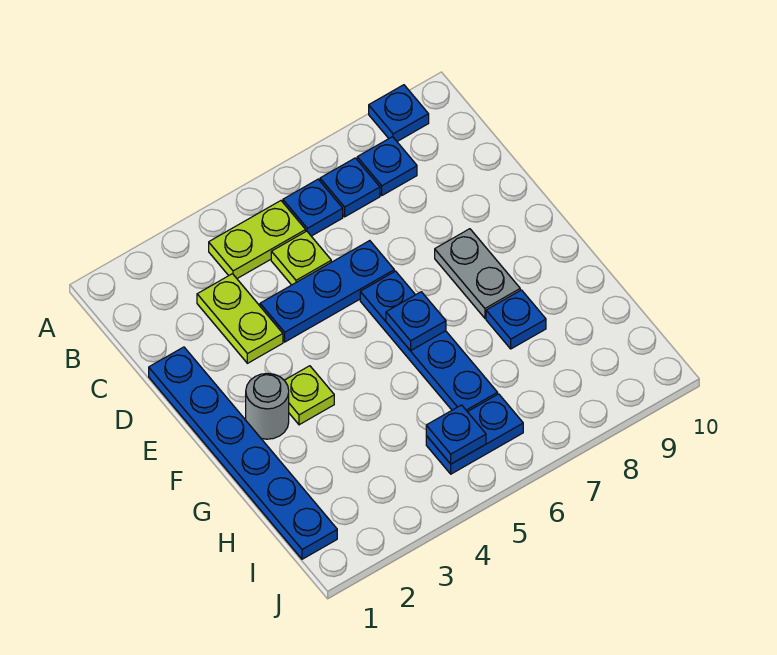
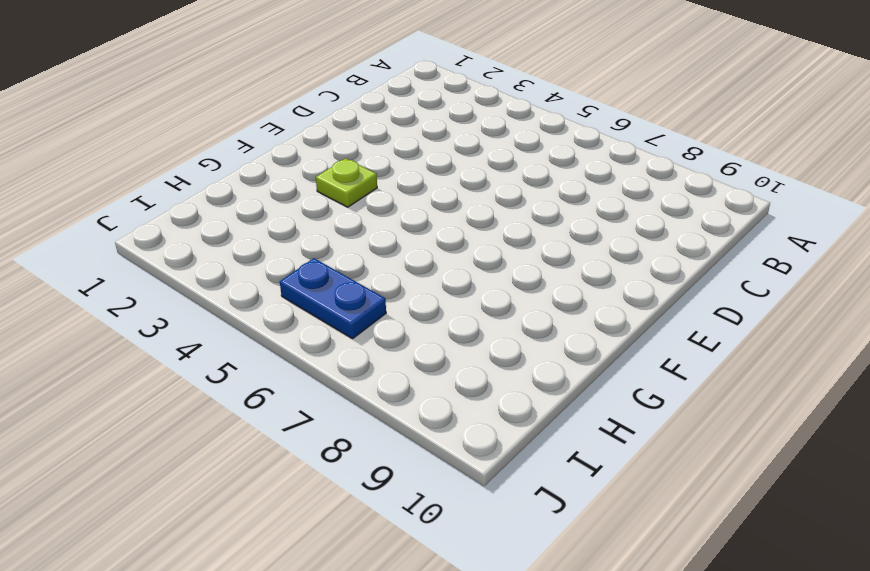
none -> blue plate A9 level 1
none -> lime plate B4:B5 level 1
none -> blue plate B6 level 1

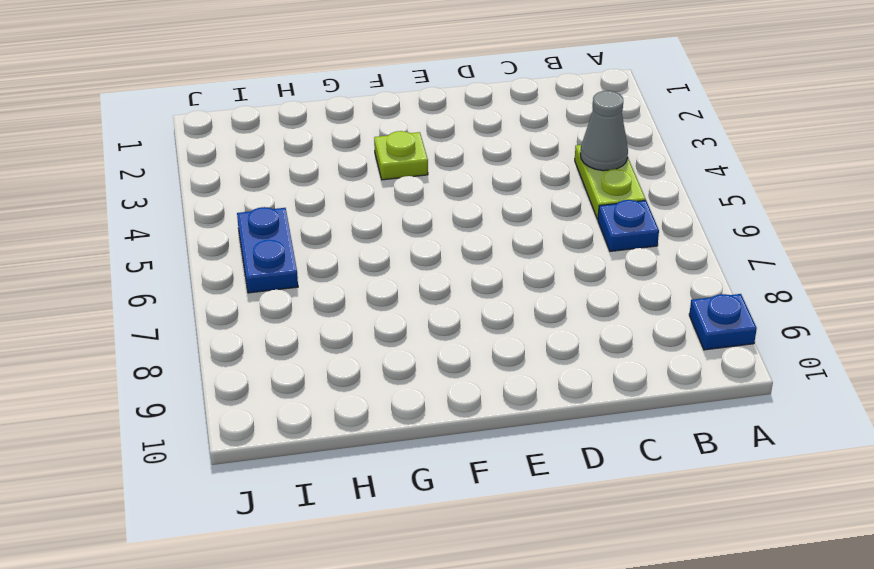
grey cone B4 level 2 -> none
none -> blue plate B7 level 1
none -> blue plate B8 level 1
none -> lime plate C3:D3 level 1

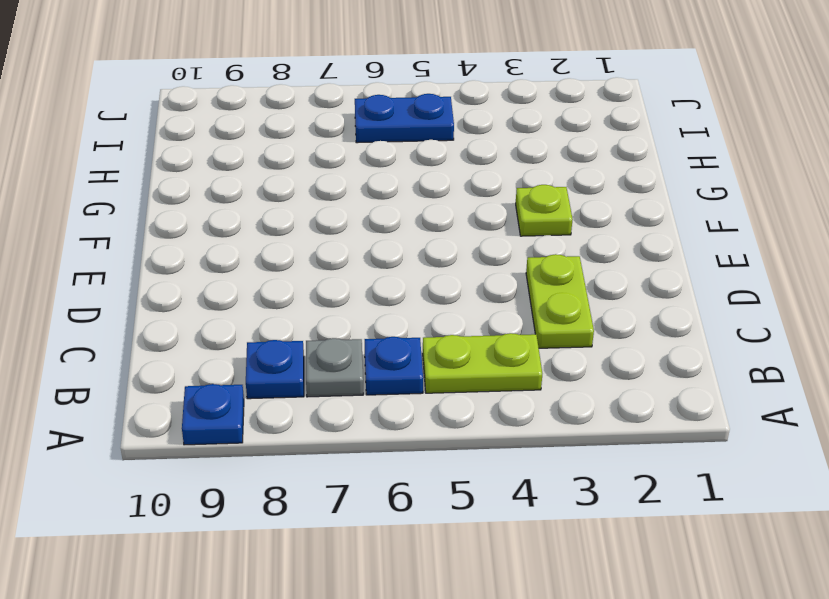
grey plate B7 level 1 -> blue plate B7 level 1
none -> lime plate C5 level 1
none -> blue plate D1:I1 level 1
none -> blue plate D4:D6 level 1

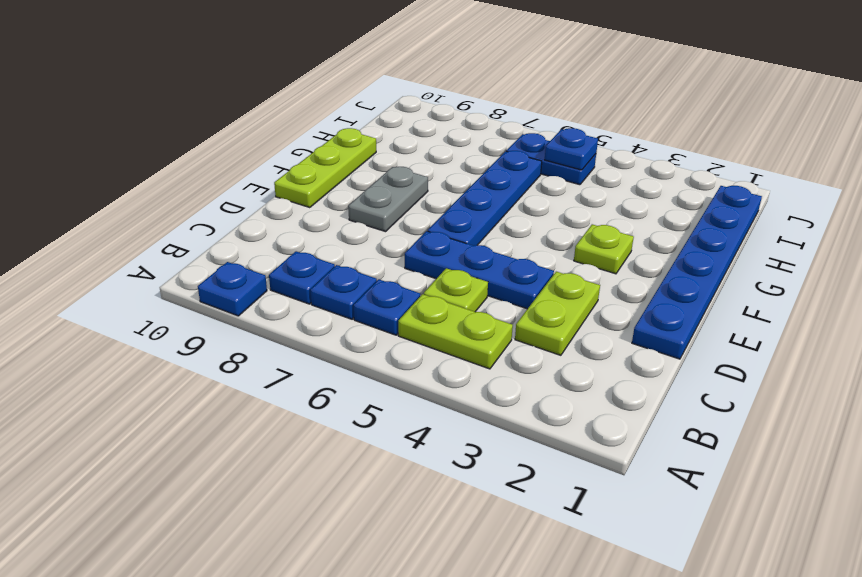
lime plate E10:G10 level 1 -> none
none -> grey round brick F2 level 1
none -> blue plate G8 level 1
none -> blue plate F6 level 2

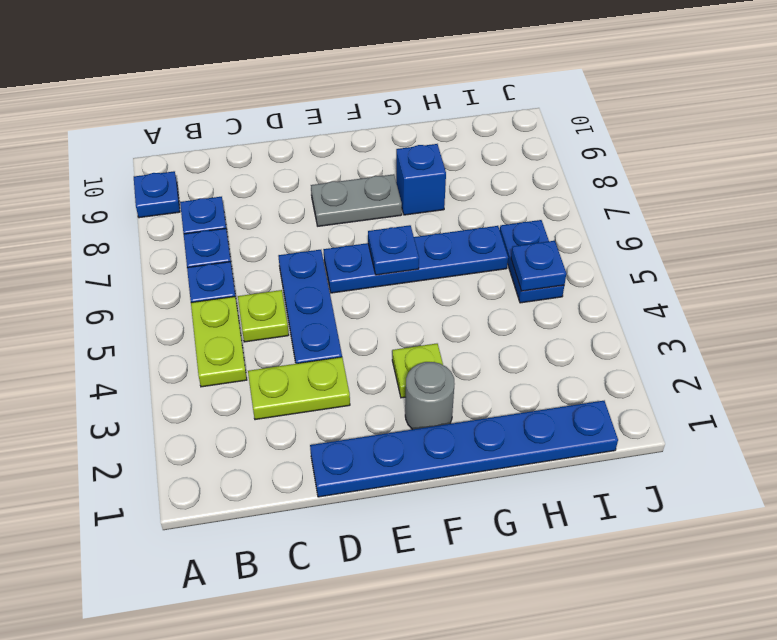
blue brick G8 level 1 -> blue plate G8 level 1

